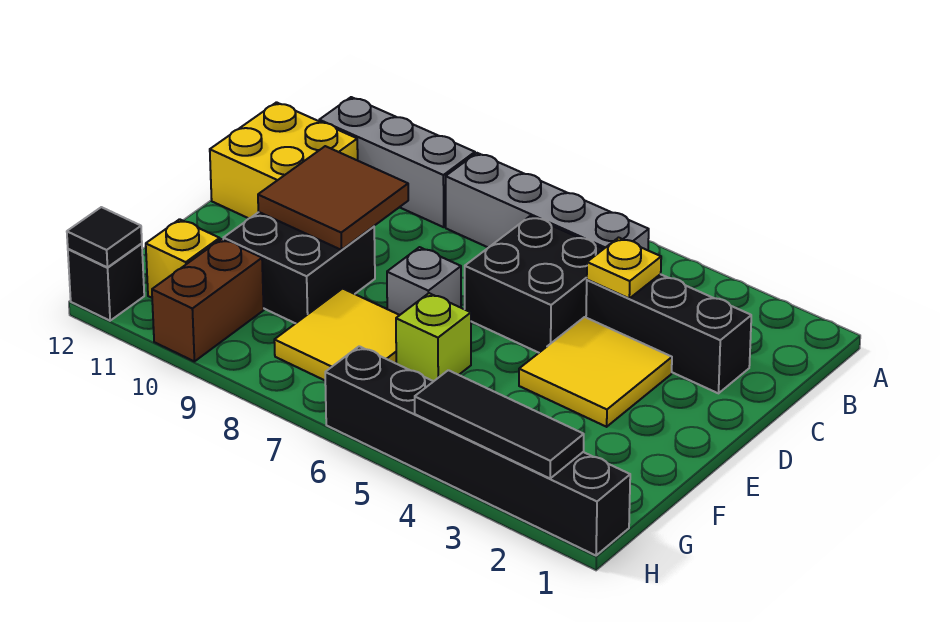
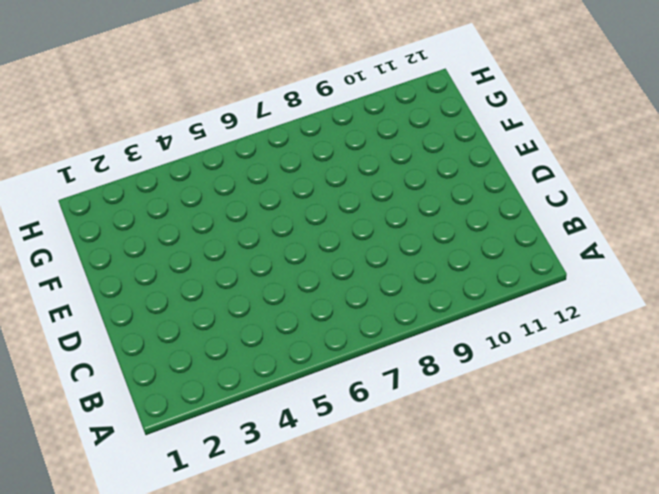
none -> grey brick B5:B8 level 1
none -> grey brick B9:B11 level 1
none -> black brick C2:C4 level 1

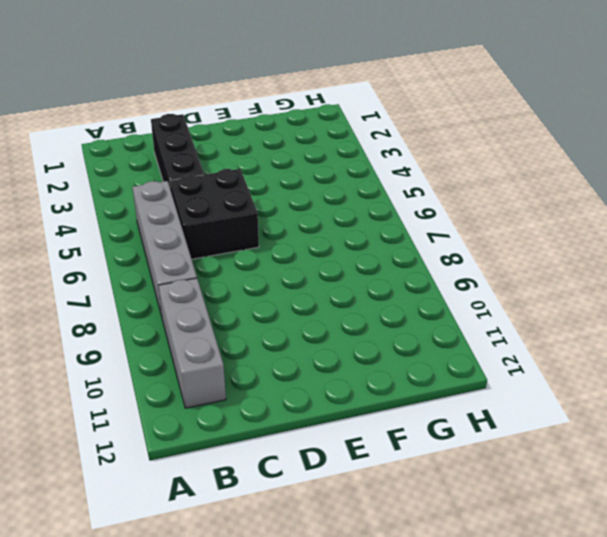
none -> yellow brick C11:D12 level 1
none -> yellow tile D3:E4 level 1
none -> grey brick E7 level 1

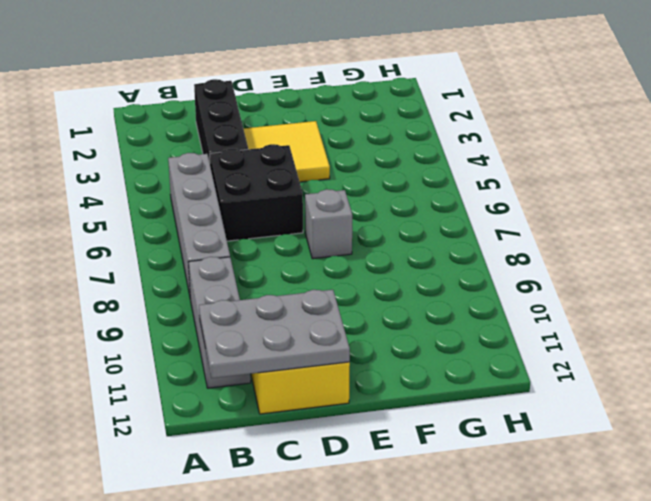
grey plate B11:D12 level 2 -> none
none -> black brick E9:F10 level 1
none -> lime brick F6 level 1
none -> yellow tile F7:G8 level 1

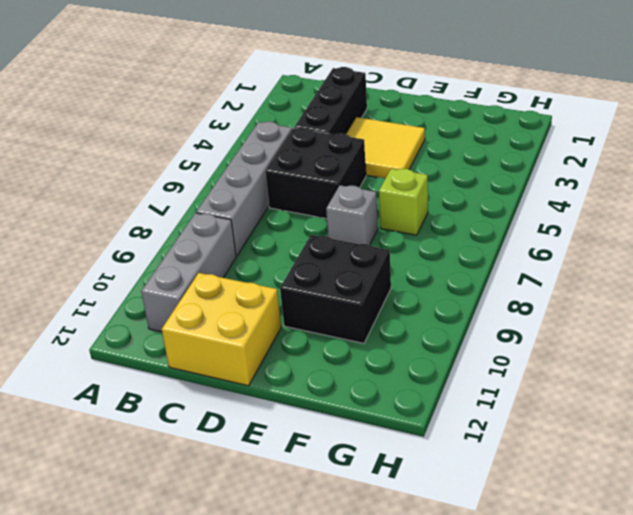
none -> yellow tile F7:G8 level 1
none -> brown brick G10:H10 level 1
none -> yellow brick G11 level 1

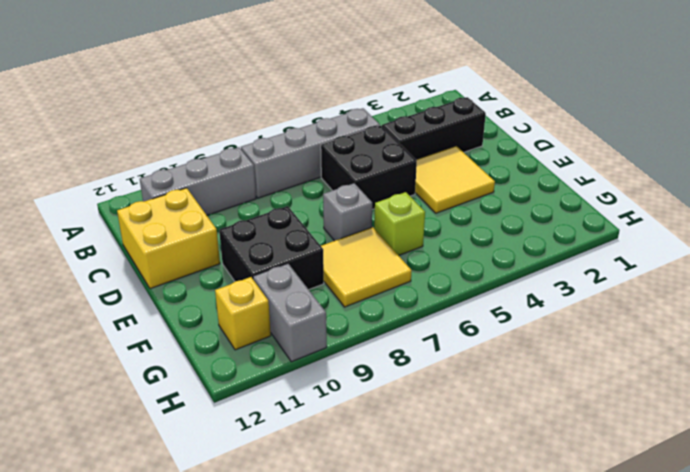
grey brick G10:H10 level 1 -> brown brick G10:H10 level 1
none -> black brick H1:H6 level 1
none -> black brick H12 level 1
none -> yellow plate C4 level 2

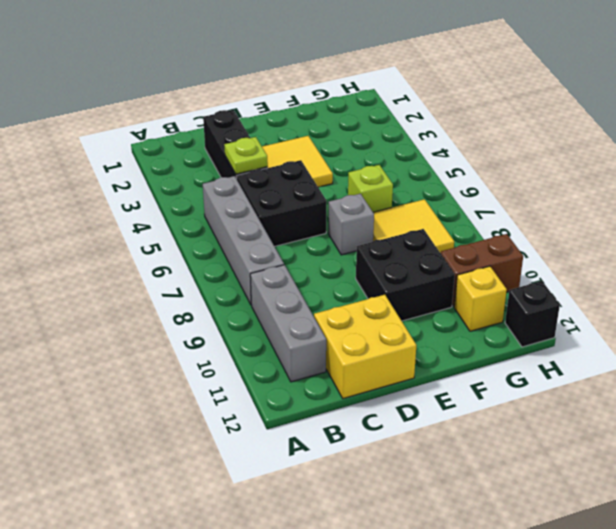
lime plate C4 level 2 -> yellow plate C4 level 2
none -> black brick H1:H6 level 1
none -> brown tile D9:E10 level 2
none -> black tile H2:H4 level 2

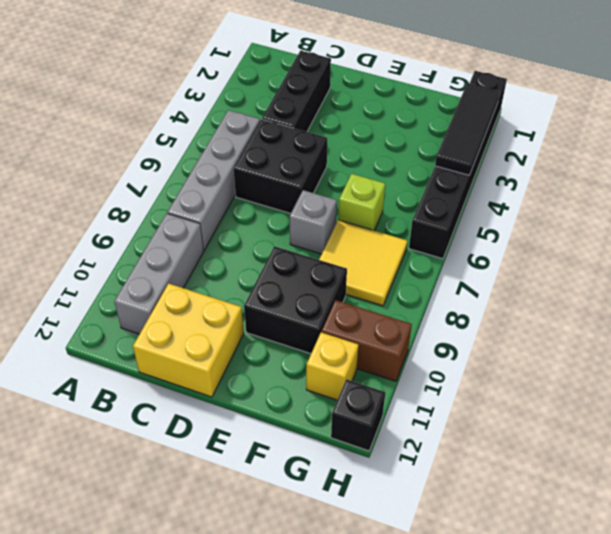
none -> yellow tile D3:E4 level 1
none -> yellow plate C4 level 2
none -> brown tile D9:E10 level 2

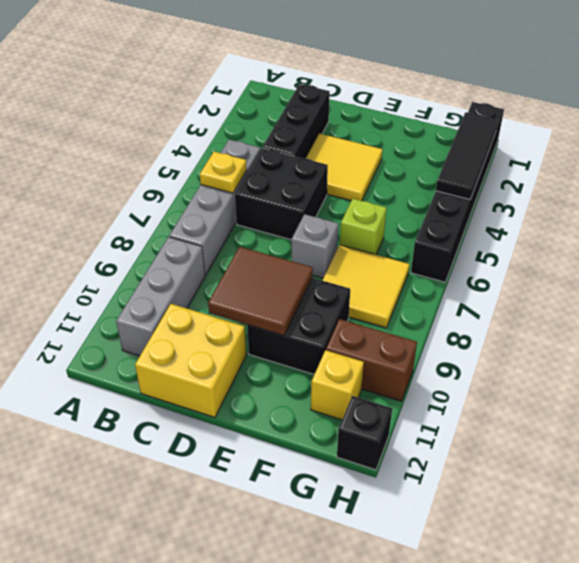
yellow plate B6 level 2 -> yellow plate C4 level 2
none -> black tile H12 level 2

